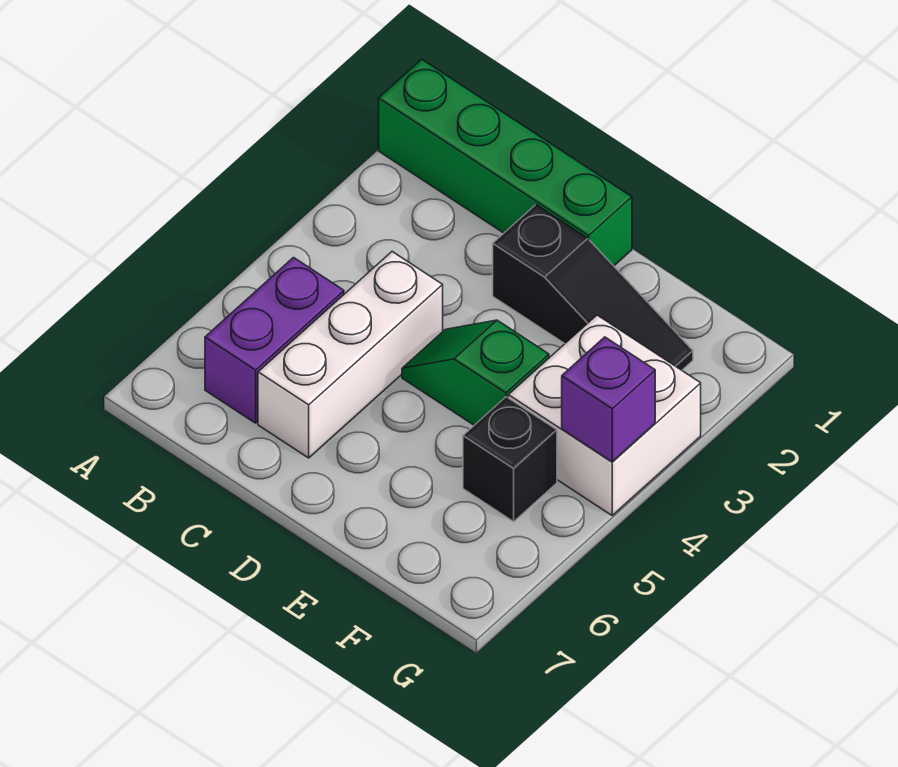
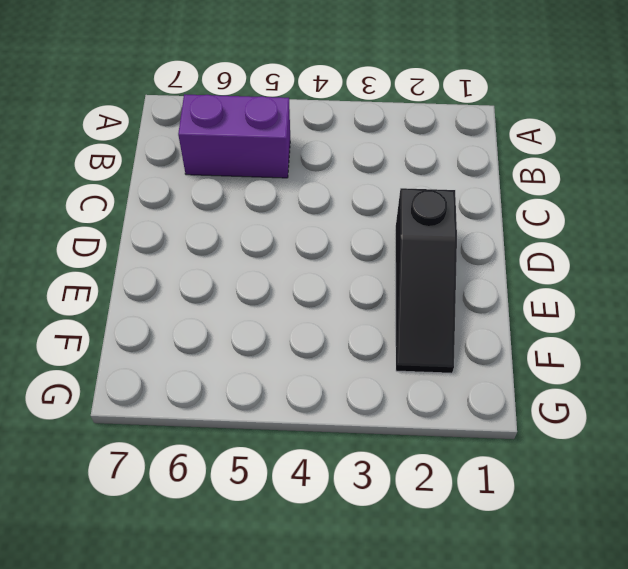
none -> green brick A1:D1 level 1
none -> white brick C4:C6 level 1

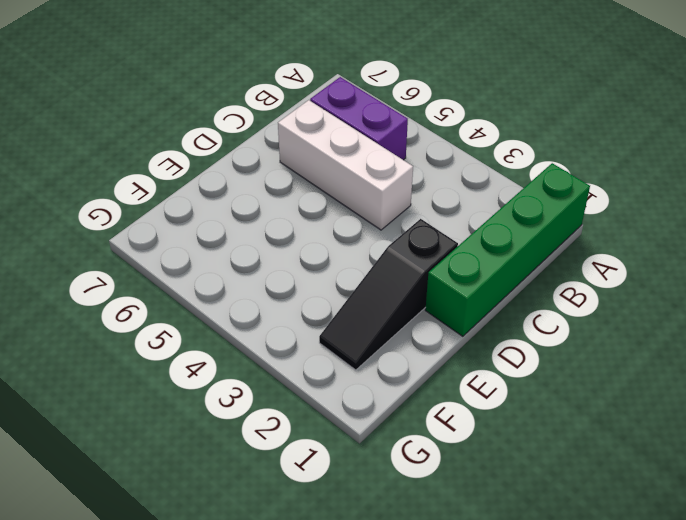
none -> green slope D4:E4 level 1 top E
none -> white brick F3:G4 level 1

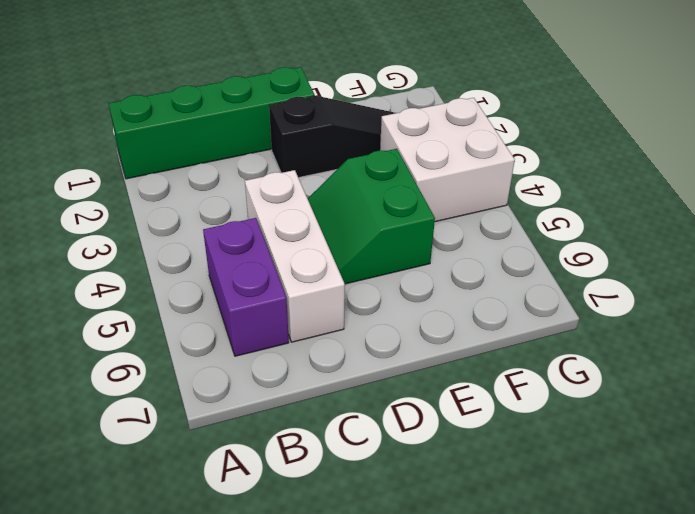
green slope D4:E5 level 1 top E -> green slope D4:E4 level 1 top E
none -> black brick F5 level 1
none -> purple brick G4 level 2

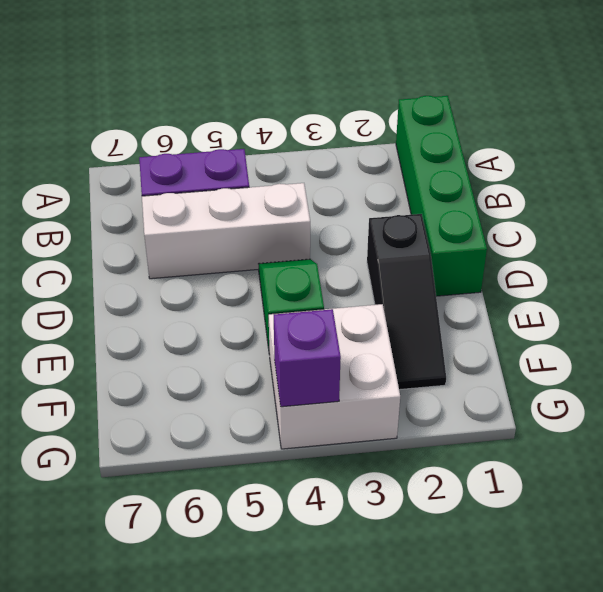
none -> black brick F5 level 1

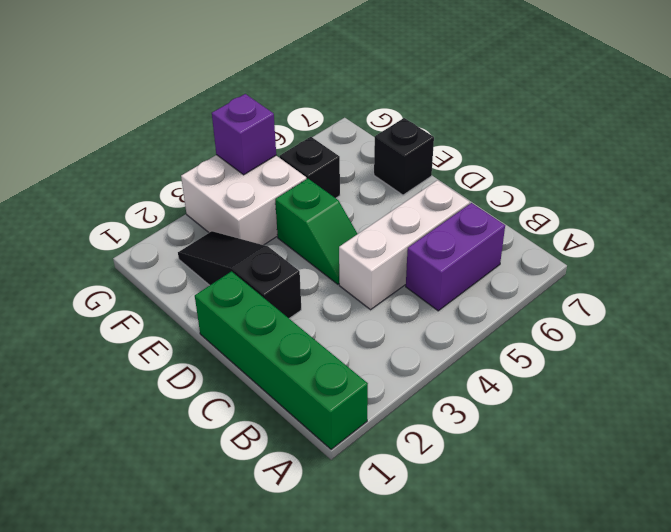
black brick E7 level 1 -> none

